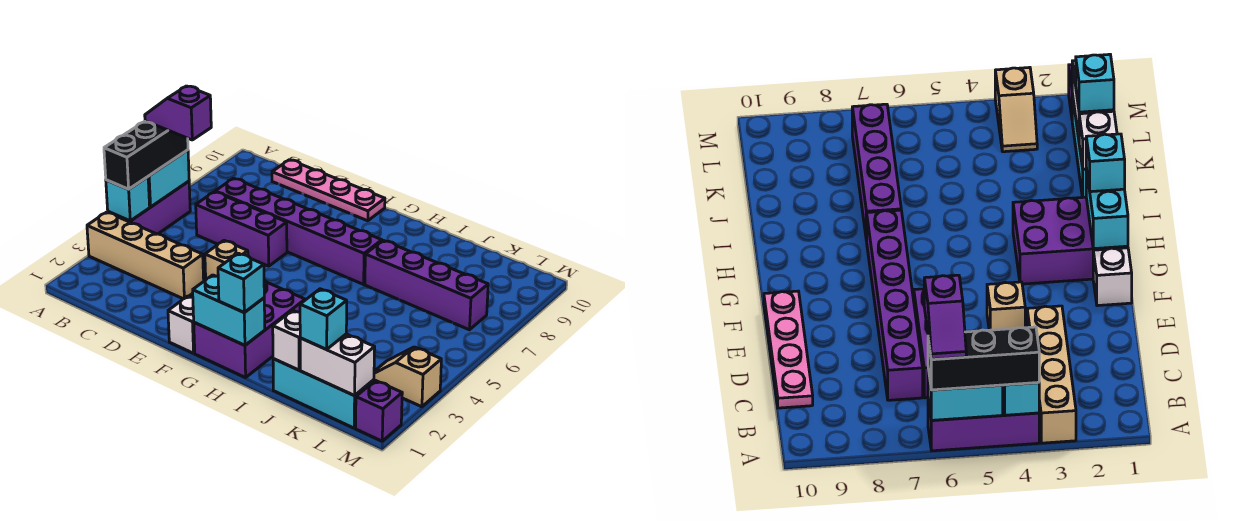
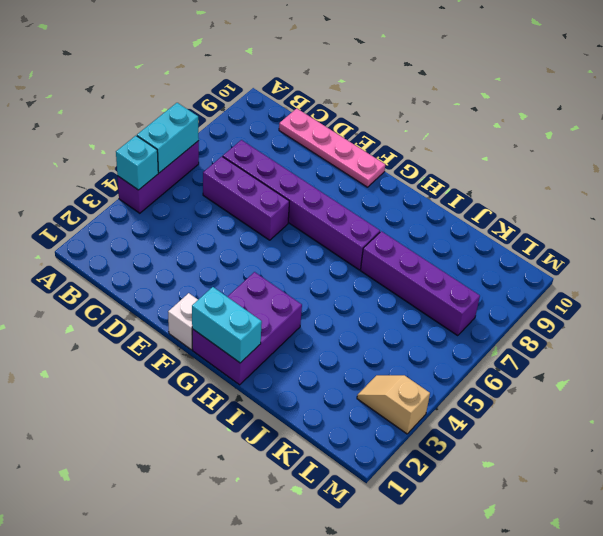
none -> tan brick A3:D3 level 1
none -> tan brick E4 level 1
none -> cyan brick J1:L1 level 1

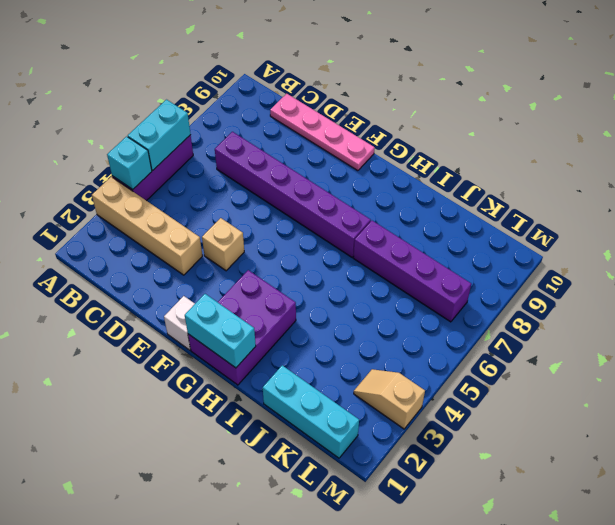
none -> purple brick C6:E6 level 1
none -> purple brick M1 level 1
none -> white brick J1 level 2

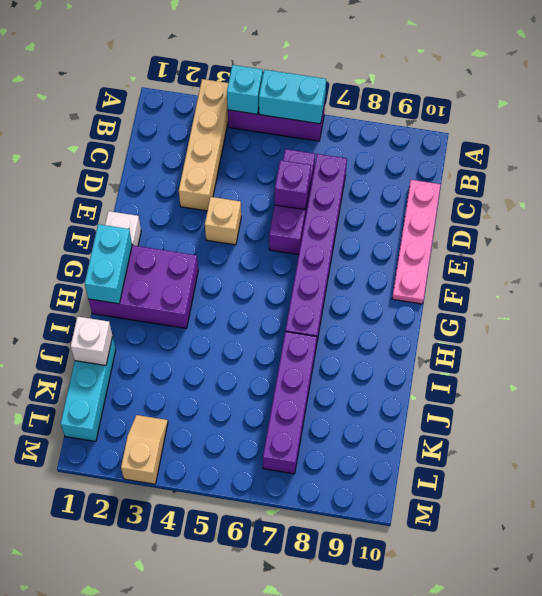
purple brick D6 level 2 -> purple brick M1 level 1
none -> white brick K1:L1 level 2
none -> black brick A4:A6 level 3
none -> cyan brick H1 level 3

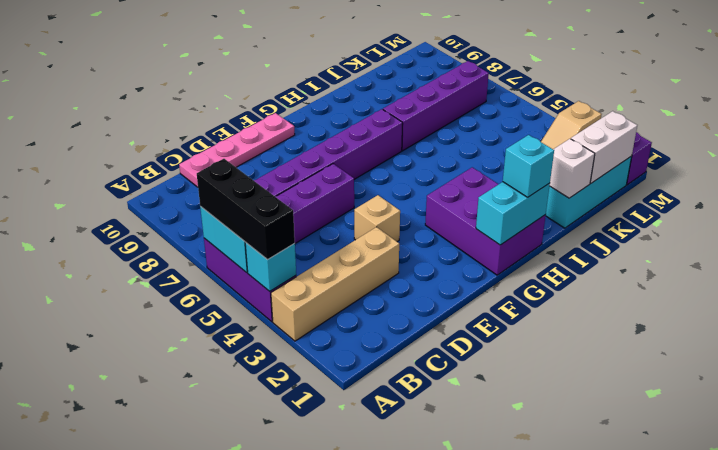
none -> white brick F1 level 1
none -> cyan brick K1 level 3
none -> purple slope A6:B6 level 4 top B

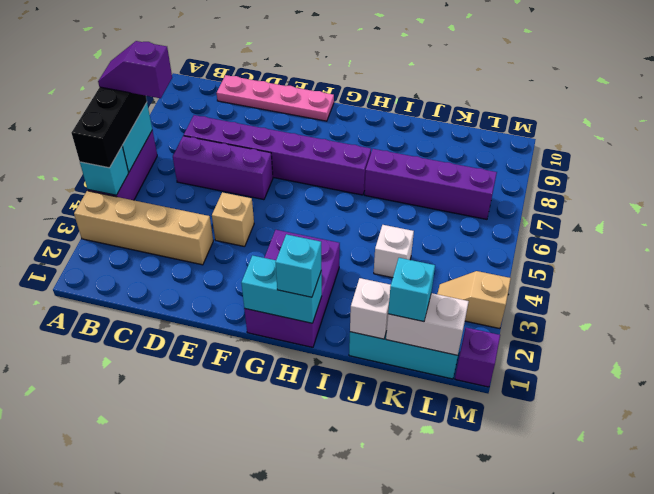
white brick J4 level 1 -> white brick F1 level 1

